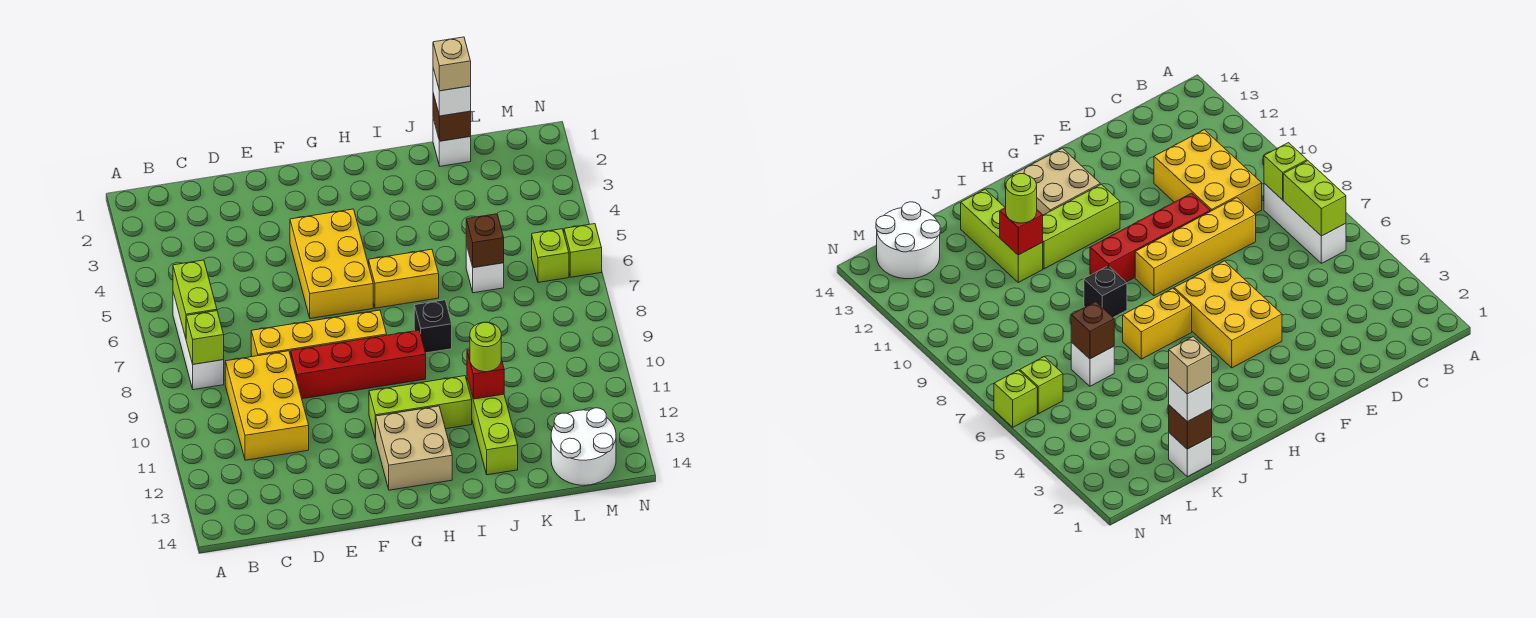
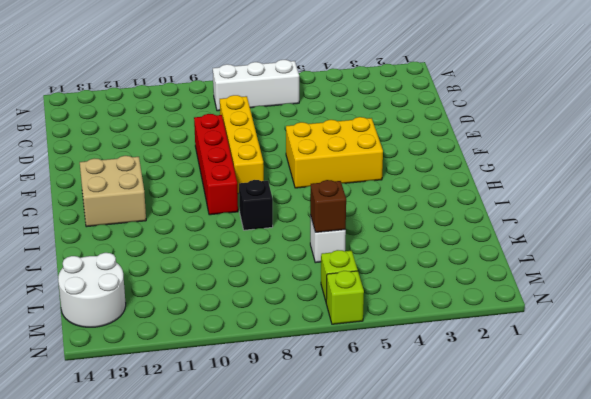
none -> yellow brick C9:D11 level 1
none -> lime brick G11:I11 level 1
none -> yellow brick H6:I6 level 1

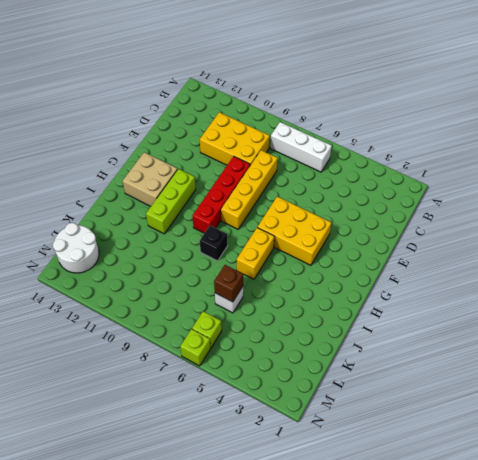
none -> lime brick J11:J13 level 1
none -> white brick K1 level 1
none -> lime brick B6:B7 level 2

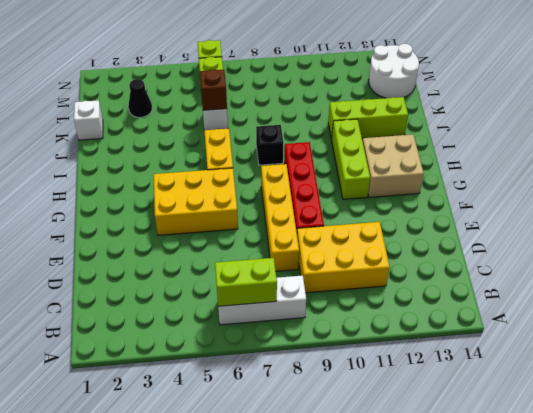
black cone L3 level 1 -> none
none -> lime brick B8 level 2
none -> red brick J11 level 2
none -> brown brick K1 level 2

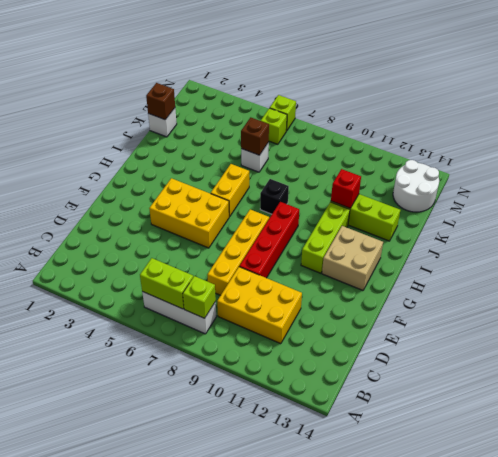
none -> lime round brick J11 level 3
none -> white brick K1 level 3
none -> tan brick K1 level 4

